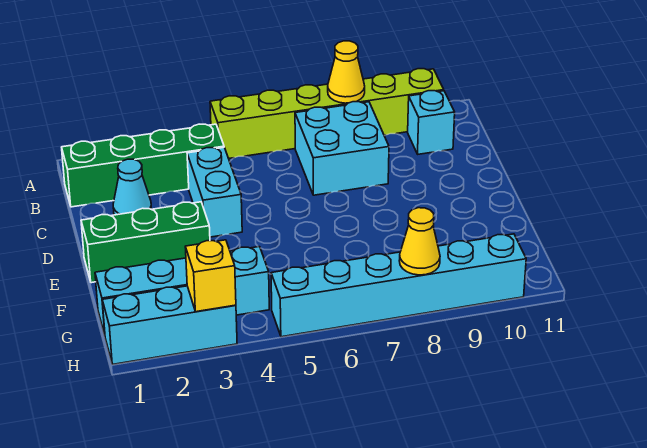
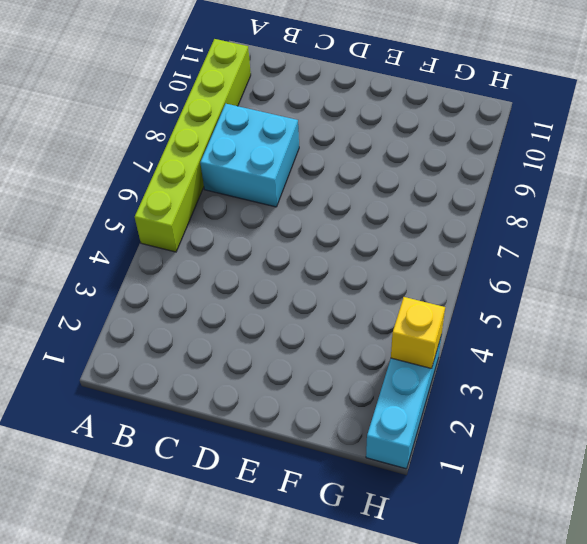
none -> green brick B1:B4 level 1
none -> cyan brick B10 level 1
none -> cyan cone C2 level 1

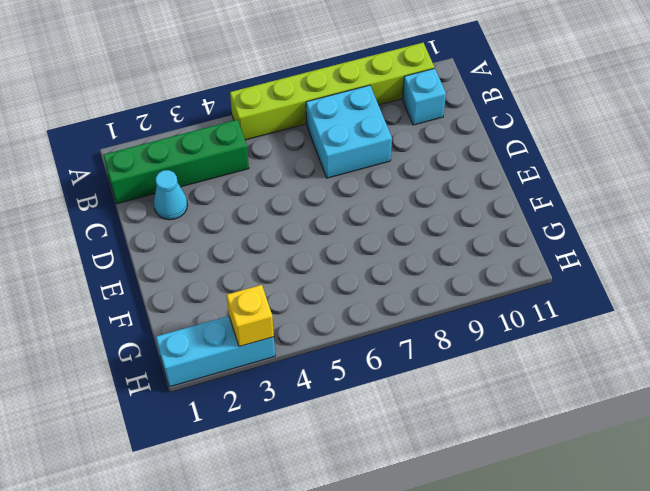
none -> cyan brick C4:D4 level 1
none -> green brick E1:E3 level 1
none -> cyan brick G1:G4 level 1

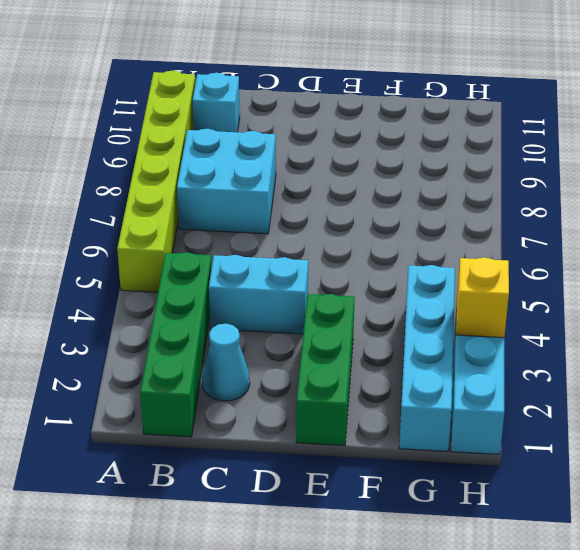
none -> cyan brick H5:H10 level 1
none -> yellow cone A8 level 2
none -> yellow cone H8 level 2

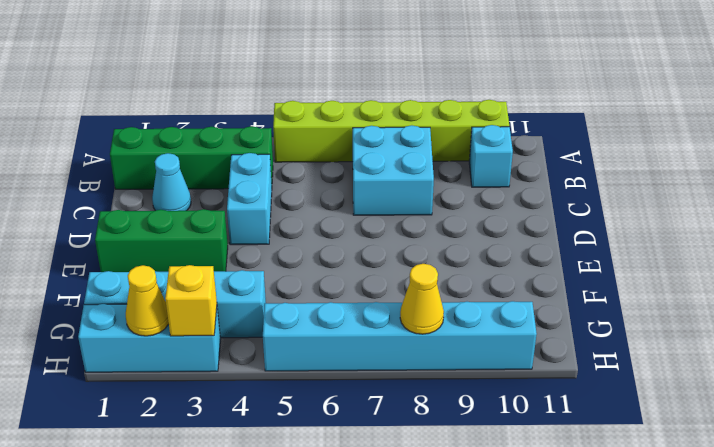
yellow cone H2 level 2 -> yellow cone A8 level 2

